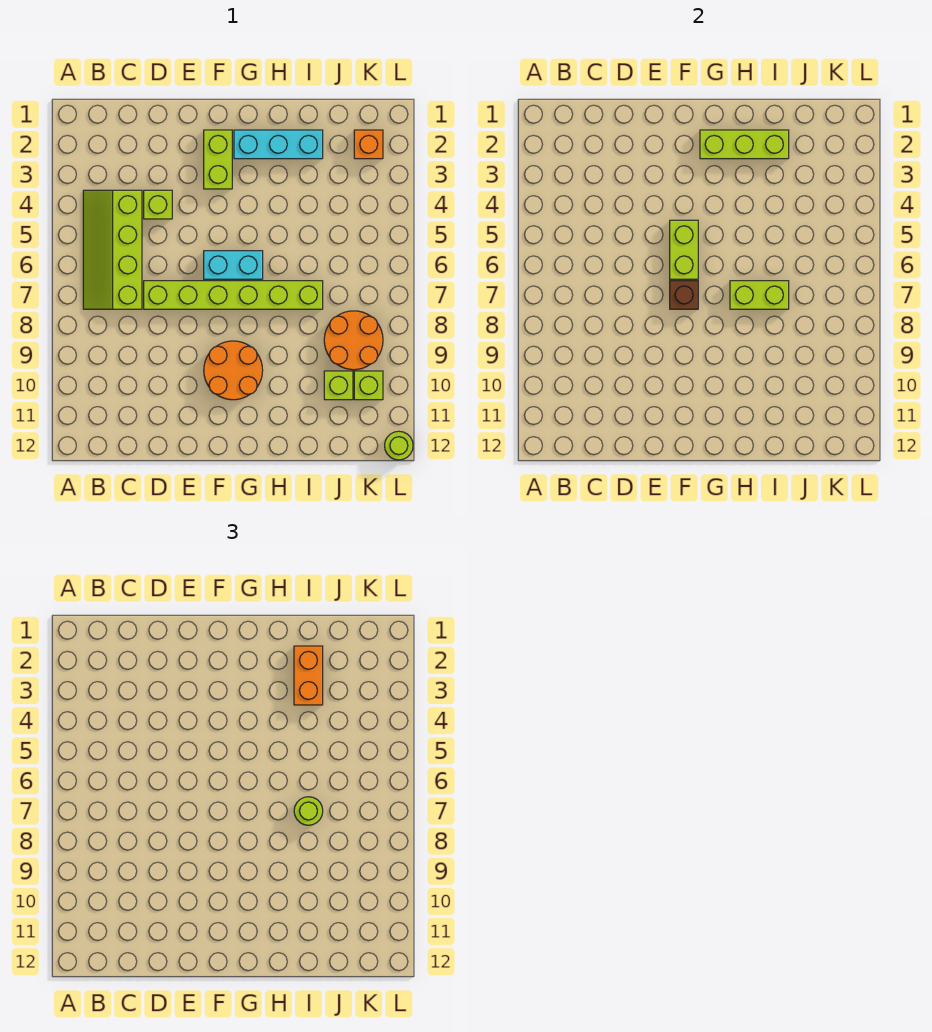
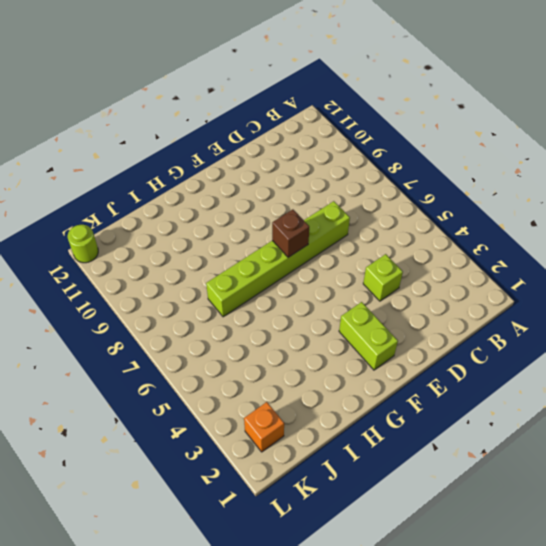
none -> lime slope B4:C7 level 1 top C
none -> cyan brick F6:G6 level 1
none -> orange round brick F9:G10 level 1

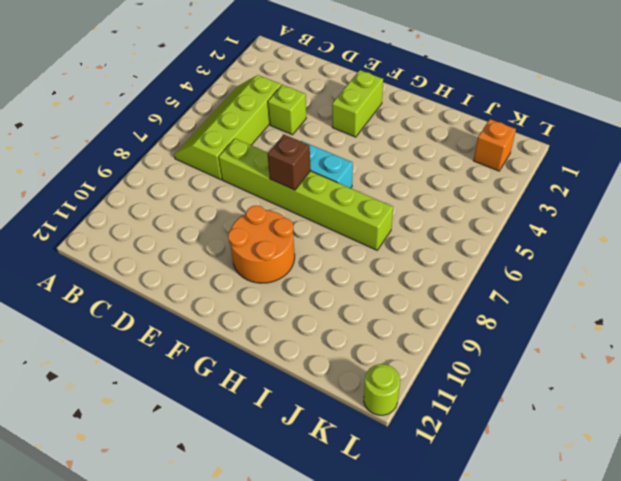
none -> cyan brick G2:I2 level 1
none -> orange round brick J8:K9 level 1
none -> lime brick J10 level 1

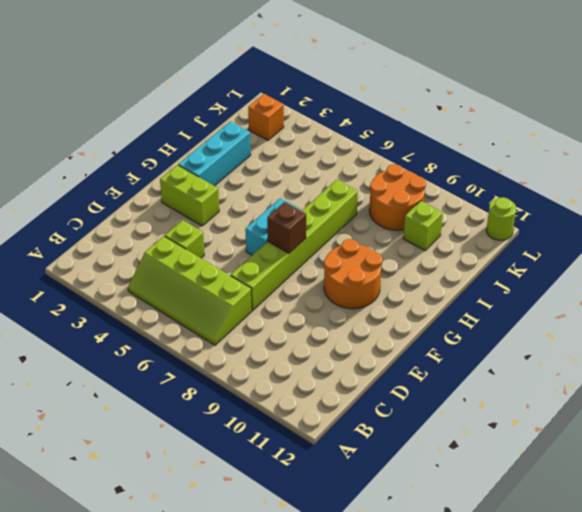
none -> lime brick K10 level 1
none -> lime brick F5:F6 level 2
none -> lime brick G2:I2 level 2

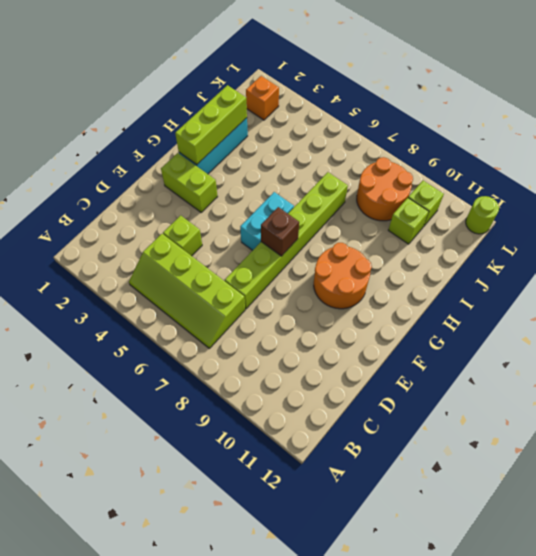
none -> lime brick F5:F6 level 2
none -> lime brick H7:I7 level 2
none -> orange brick I2:I3 level 3

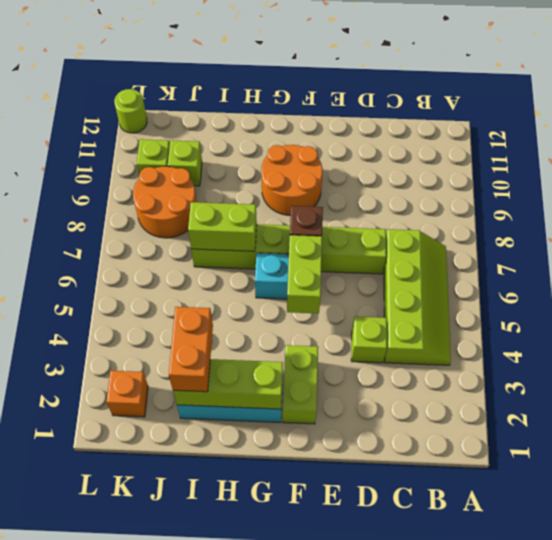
none -> lime round brick I7 level 3

